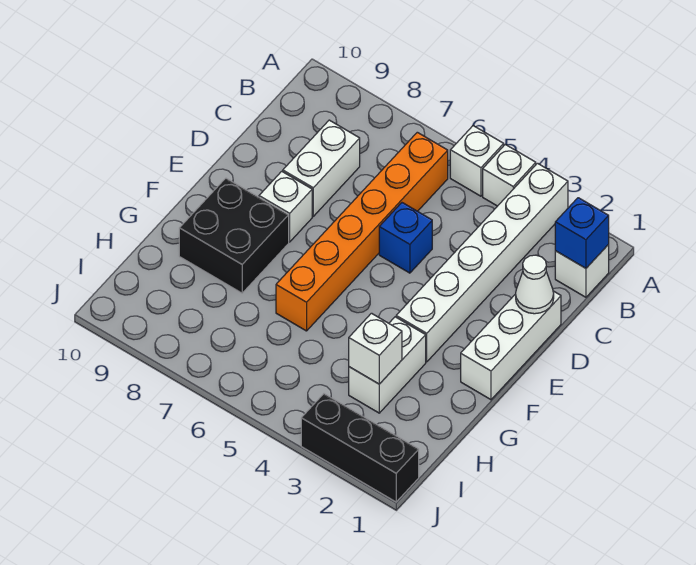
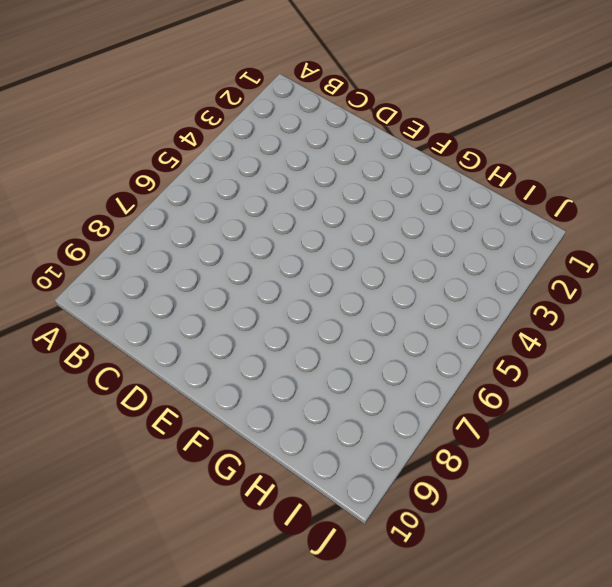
none -> white brick A3:F3 level 1
none -> white brick A4 level 1
none -> white brick A5 level 1

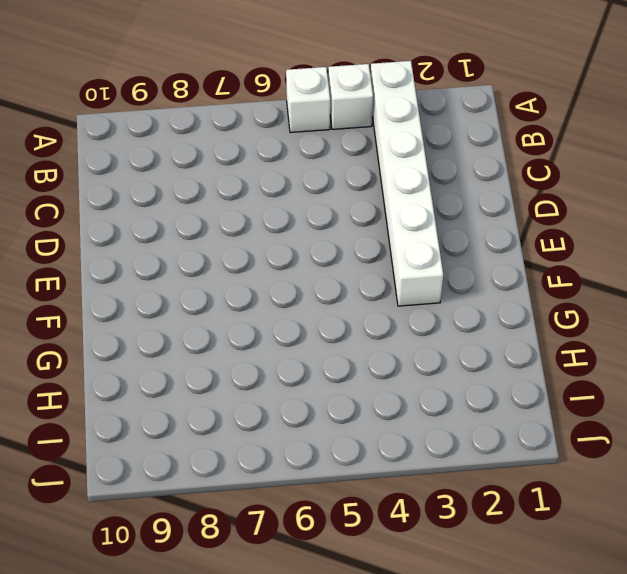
none -> white brick B1 level 1
none -> orange brick B6:G6 level 1
none -> white brick C8:D8 level 1

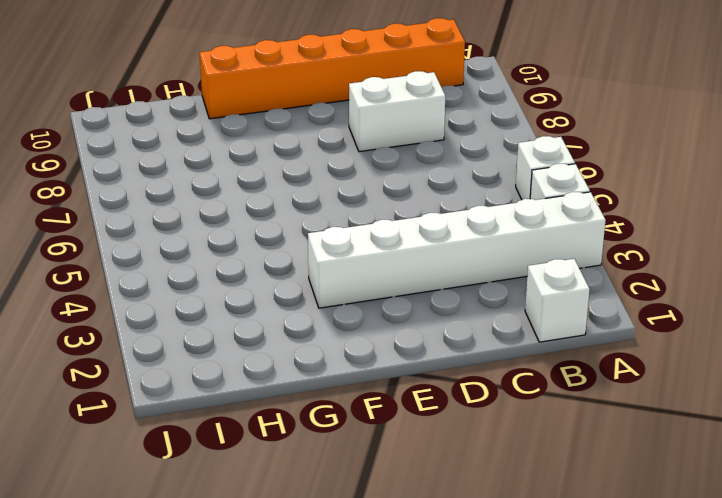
orange brick B10:G10 level 1 -> orange brick B6:G6 level 1
none -> white brick D1:F1 level 1
none -> blue brick D5 level 1
none -> white brick E8 level 1

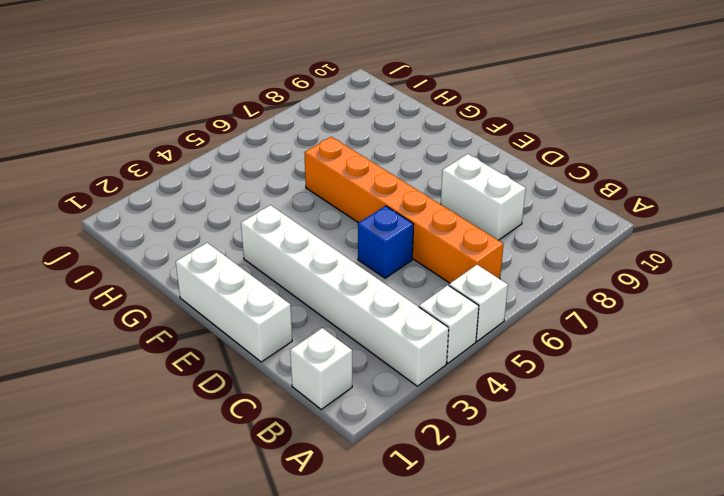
none -> white brick E8 level 1
none -> black brick F8:G9 level 1
none -> white brick G3:H3 level 1

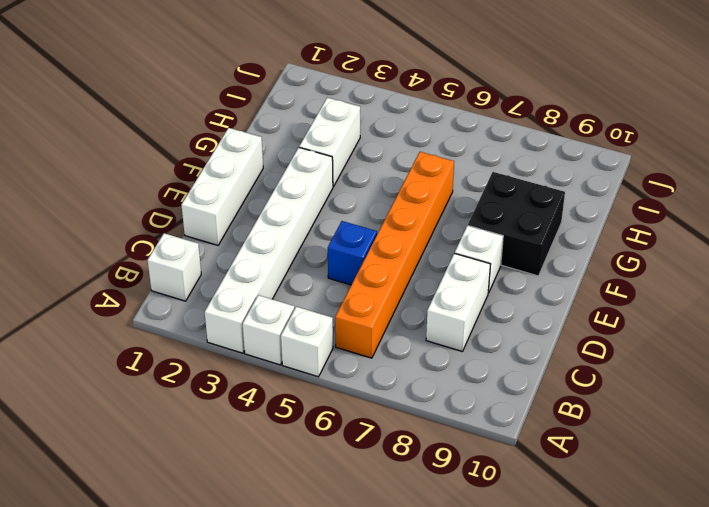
none -> black brick J1:J3 level 1
none -> blue brick B1 level 2
none -> white cone D1 level 2

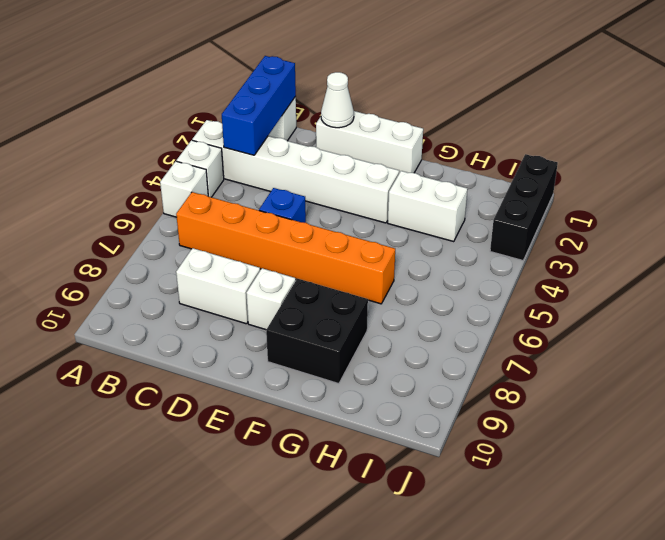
blue brick B1:B3 level 2 -> blue brick B1 level 2
none -> white brick H3 level 2

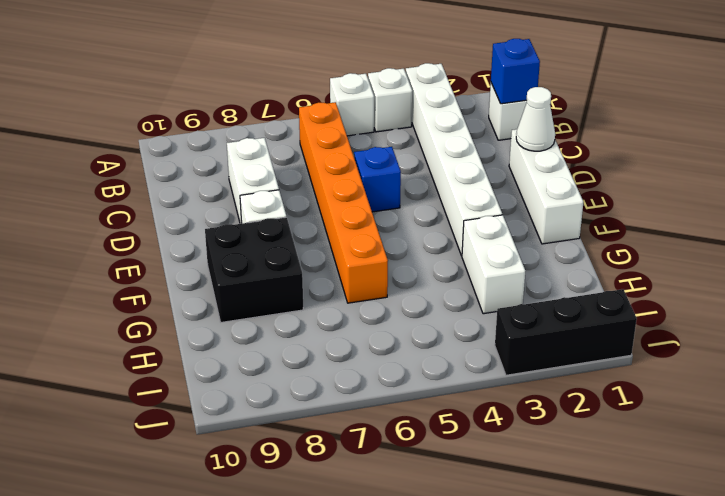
none -> white brick H3 level 2

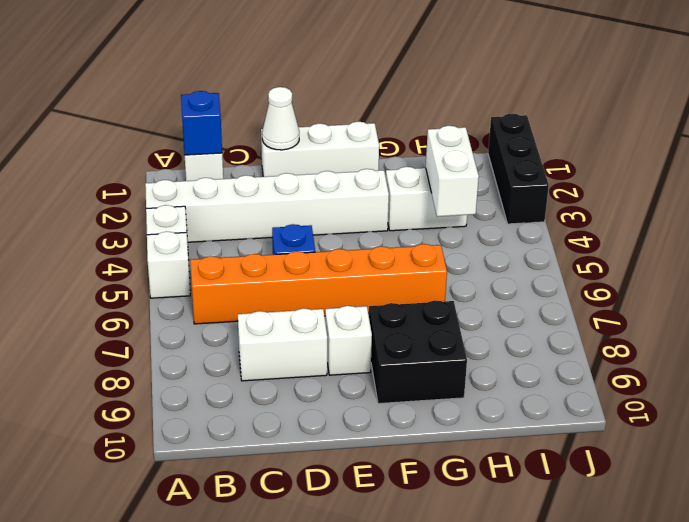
white brick H3:H4 level 2 -> white brick H3 level 2

